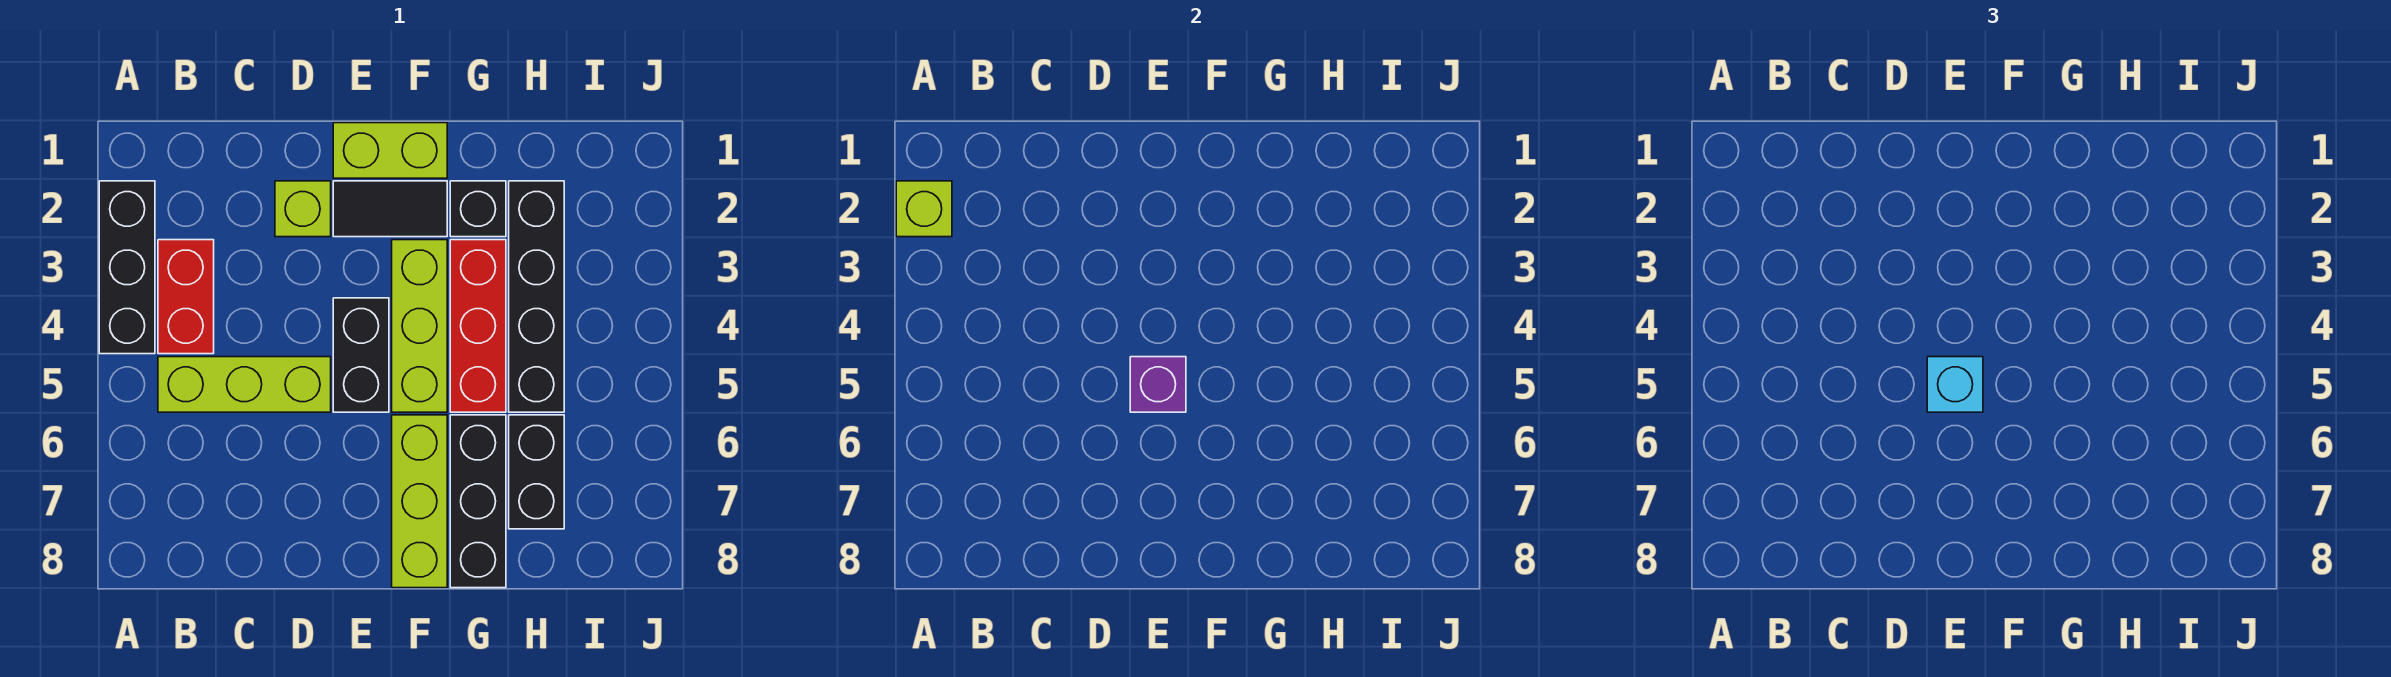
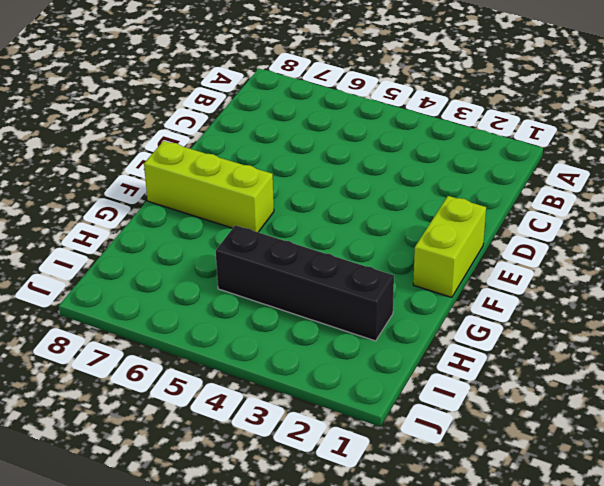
none -> black brick A2:A4 level 1
none -> red brick B3:B4 level 1
none -> lime brick B5:D5 level 1

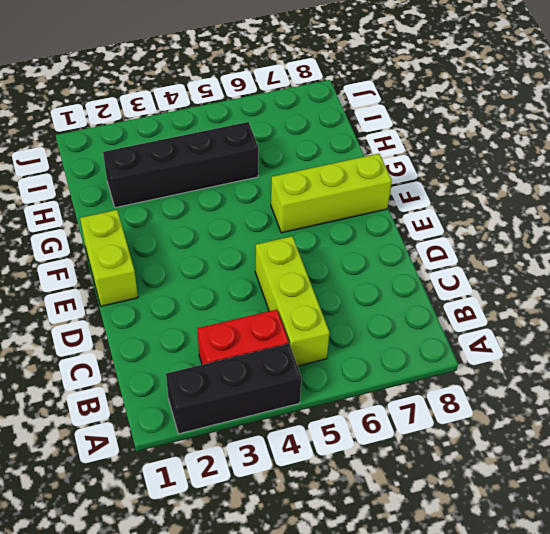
none -> lime brick D2 level 1
none -> black tile E2:F2 level 1
none -> black brick E4:E5 level 1

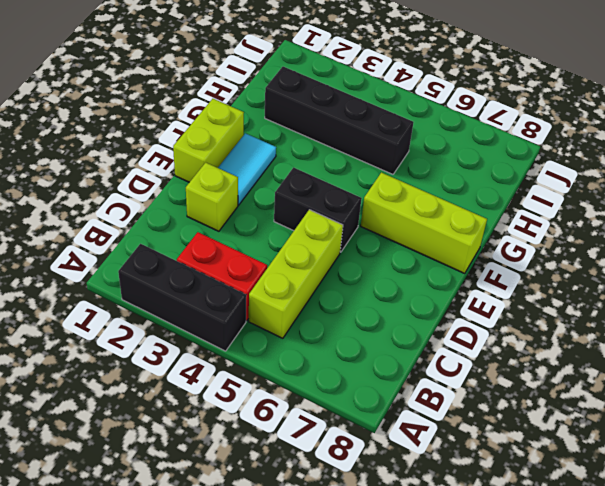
cyan tile E2:F2 level 1 -> black tile E2:F2 level 1
none -> lime brick F3:F5 level 1
none -> black brick G2 level 1
none -> red brick G3:G5 level 1

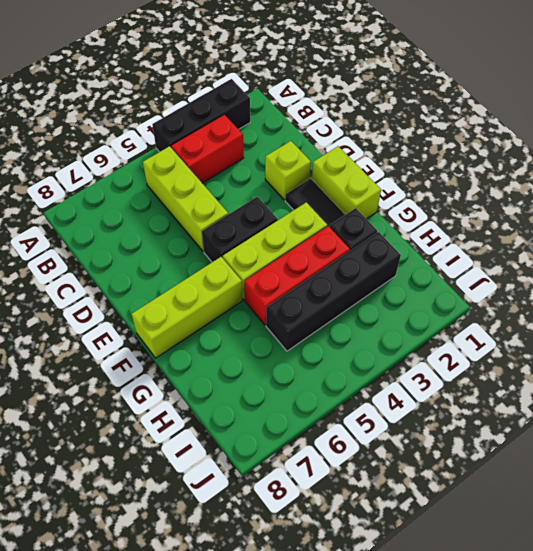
none -> black brick G6:G8 level 1
none -> black brick H6:H7 level 1
none -> lime brick A2 level 2

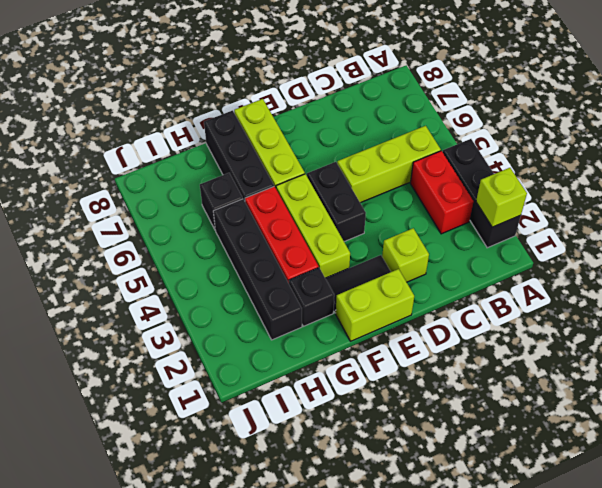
black brick H6 level 1 -> black brick H6:H7 level 1
none -> purple brick E5 level 2
none -> cyan brick E5 level 3

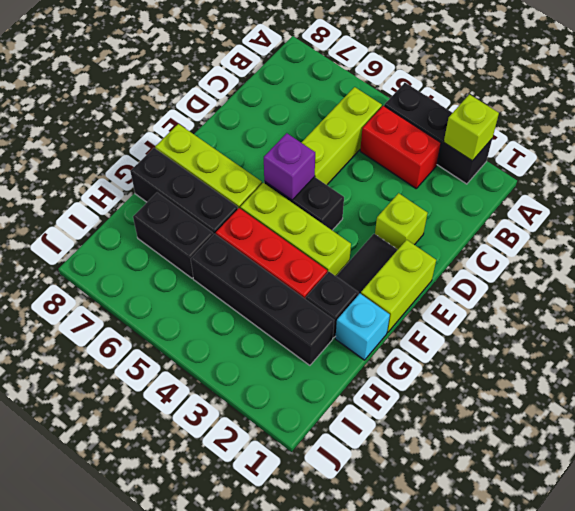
cyan brick G1 level 1 -> cyan brick E5 level 3

